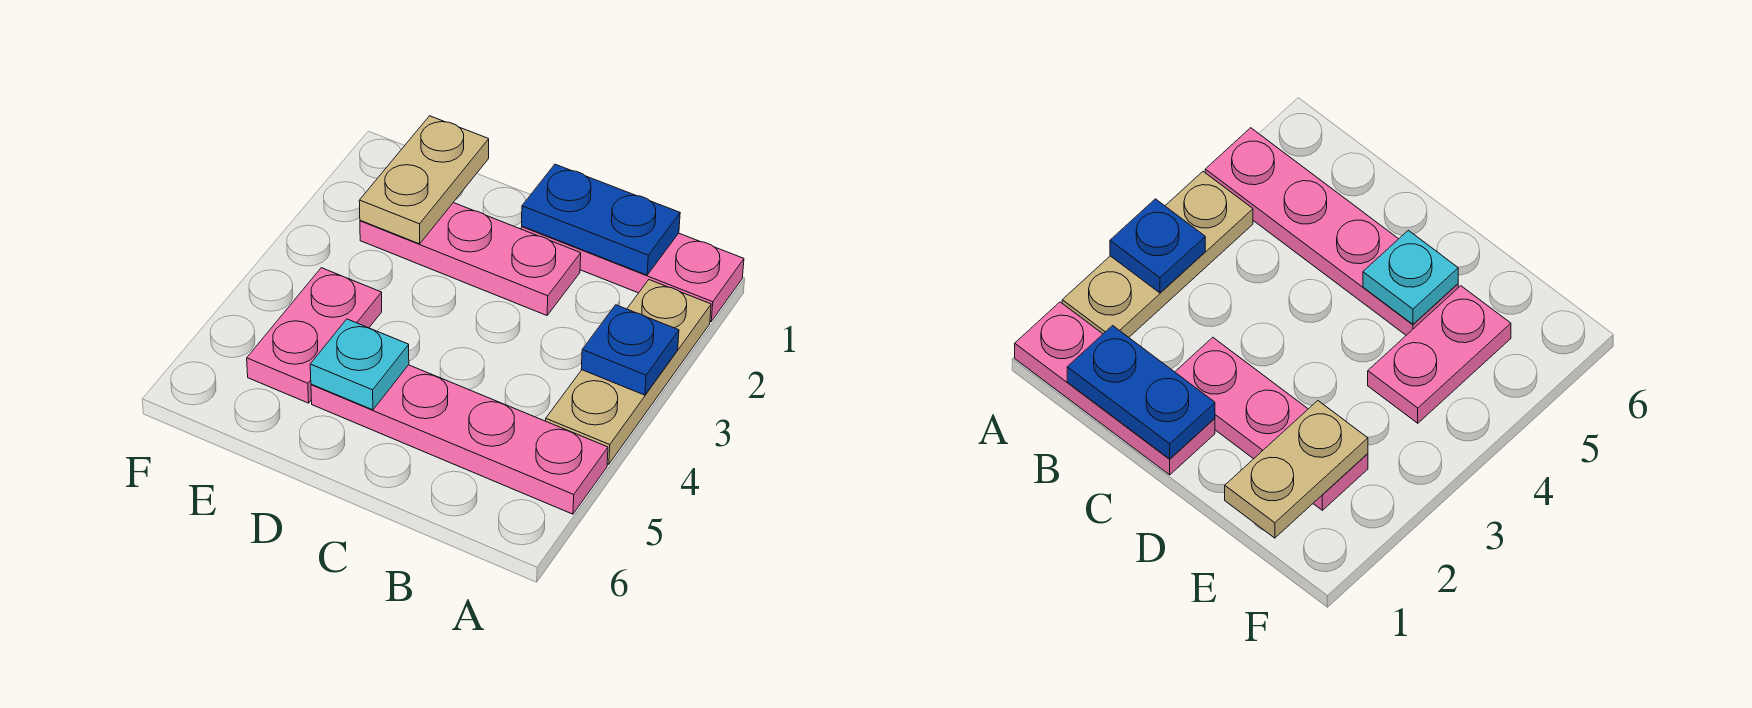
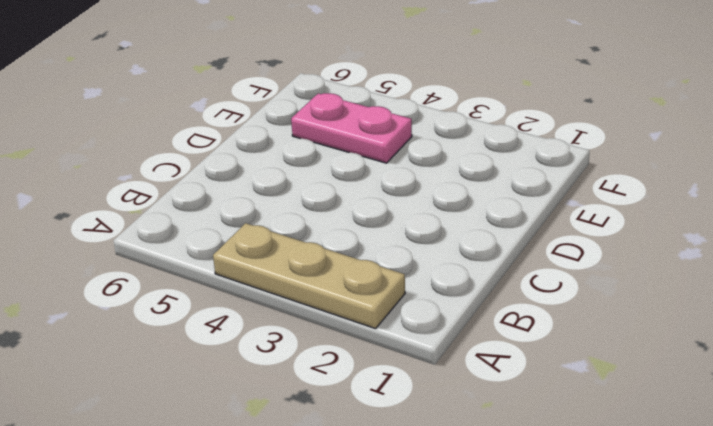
none -> pink plate A1:C1 level 1
none -> pink plate A5:D5 level 1

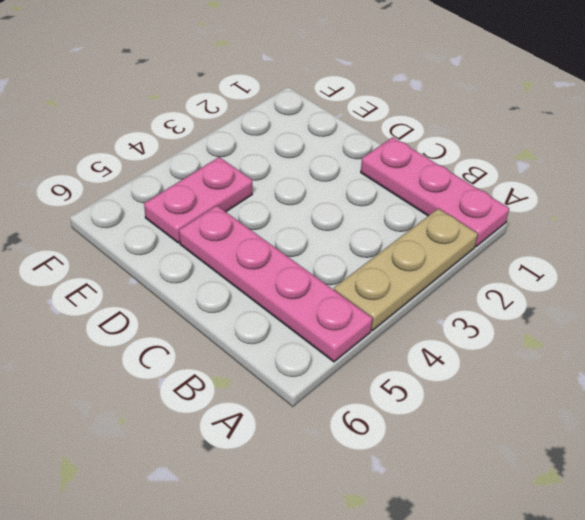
none -> pink plate C2:E2 level 1
none -> blue plate A3 level 2

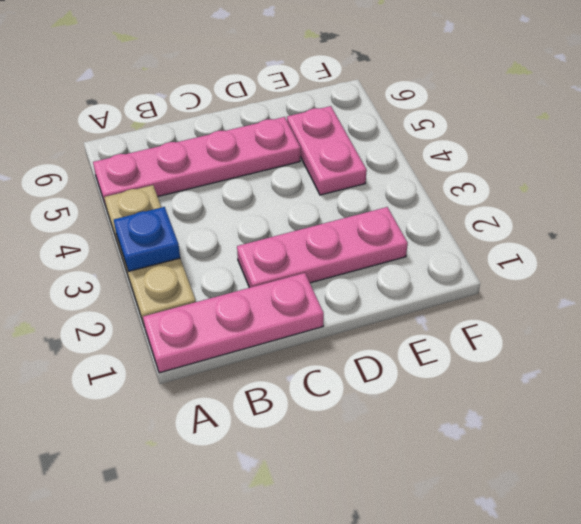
none -> blue plate B1:C1 level 2
none -> cyan plate D5 level 2

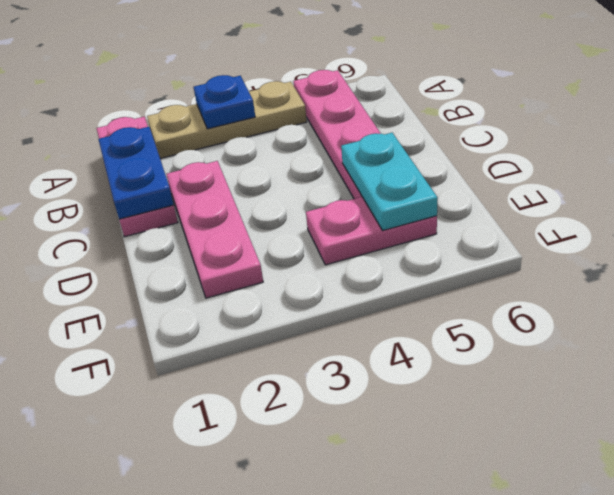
cyan plate D5:E5 level 2 -> cyan plate D5 level 2
none -> tan plate E1:E2 level 2

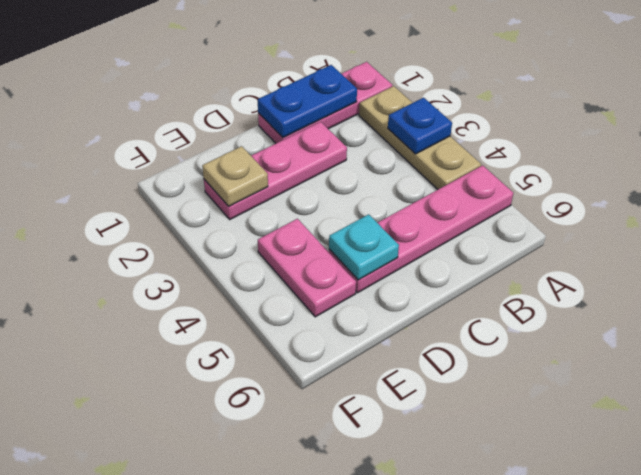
tan plate E2 level 2 -> tan plate E1:E2 level 2

